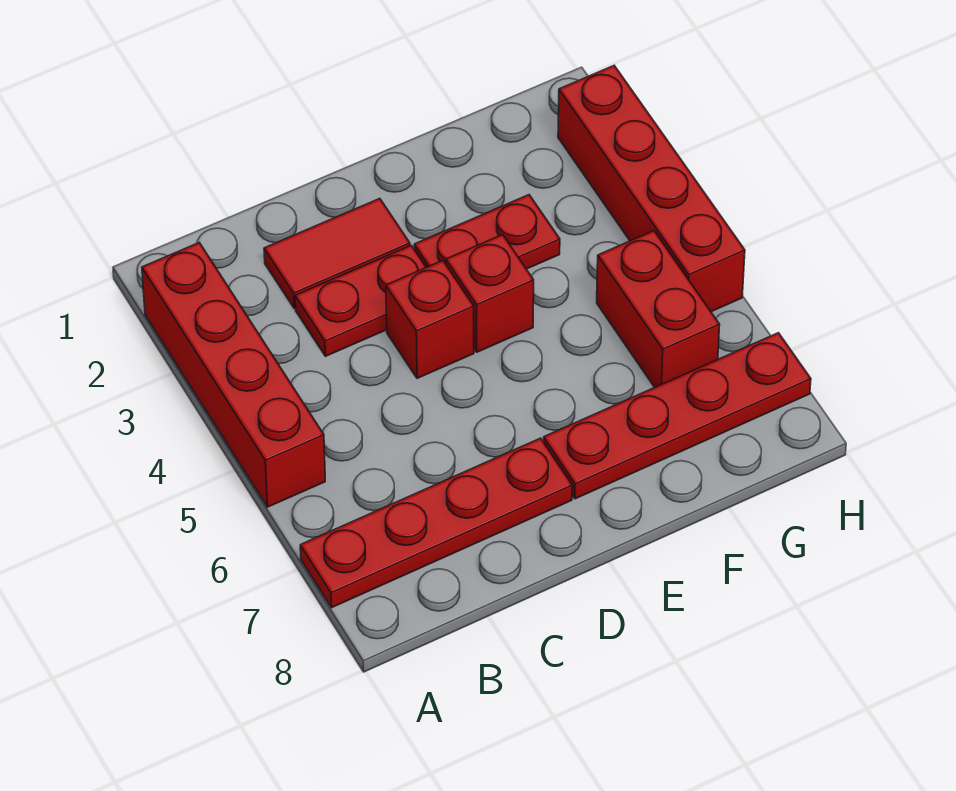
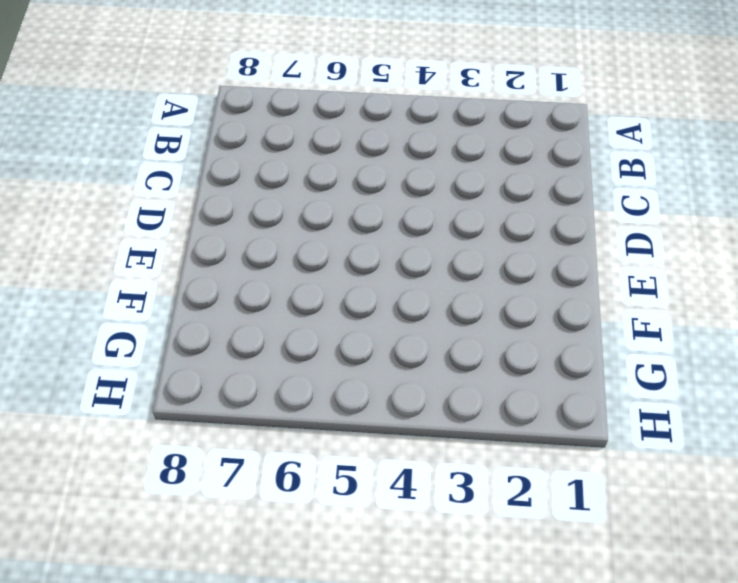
none -> red brick A2:A5 level 1
none -> red plate A7:D7 level 1

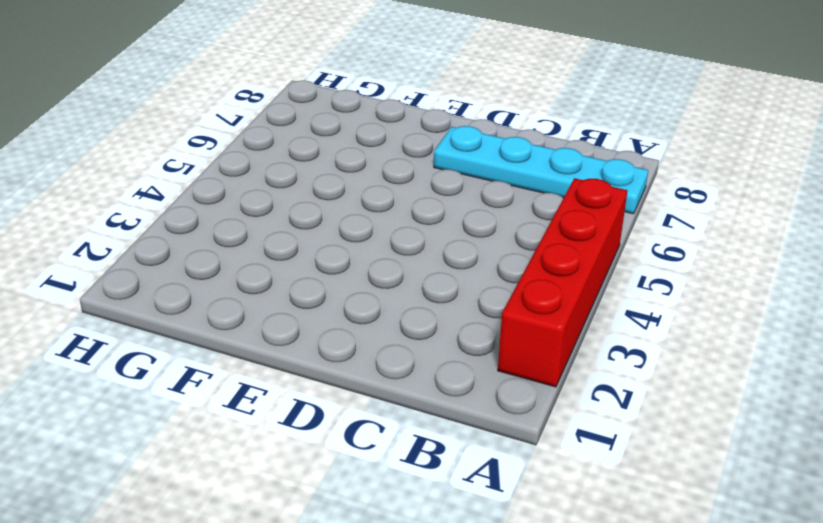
cyan plate A7:D7 level 1 -> red plate A7:D7 level 1
none -> red tile C2:D2 level 1
none -> red plate C3:D3 level 1

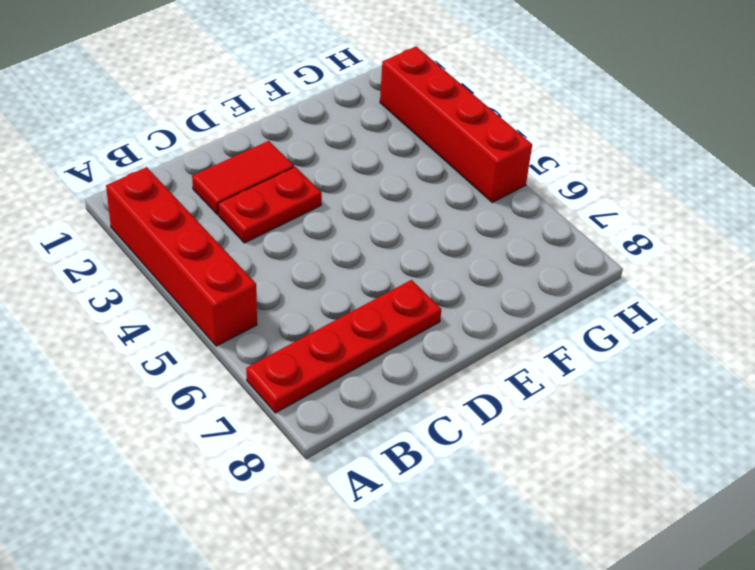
none -> red brick D4 level 1
none -> red plate E3:F3 level 1

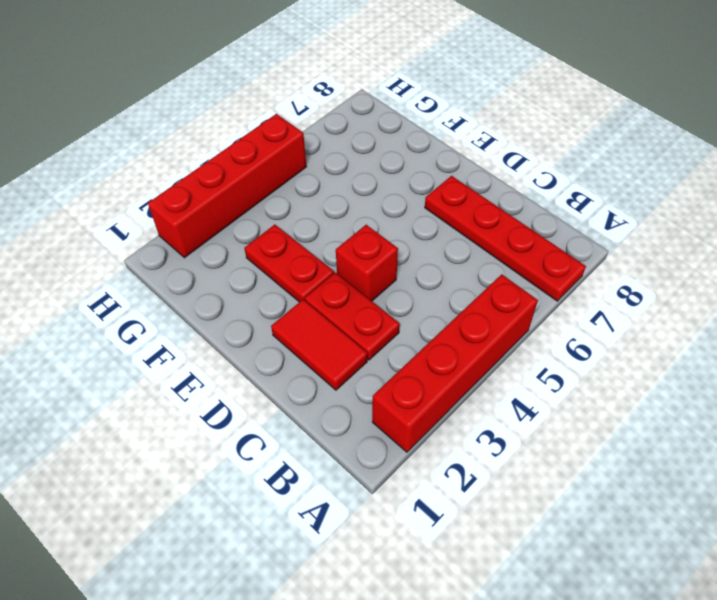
none -> red brick E4 level 1
none -> red plate E7:H7 level 1

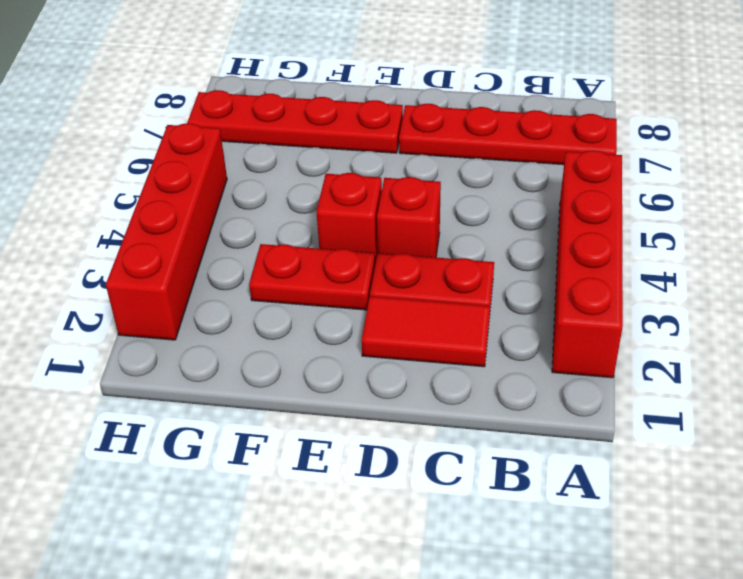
none -> red brick G5:G6 level 1

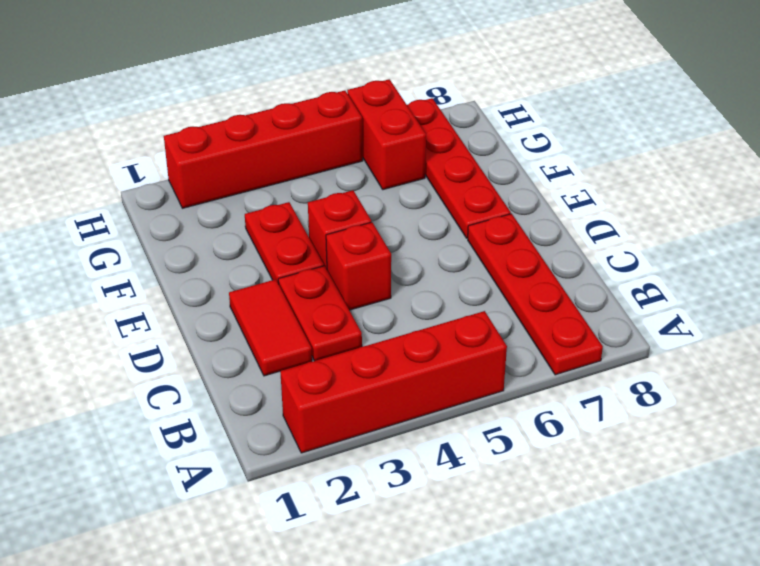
red brick G6:H6 level 1 -> red brick G5:G6 level 1

